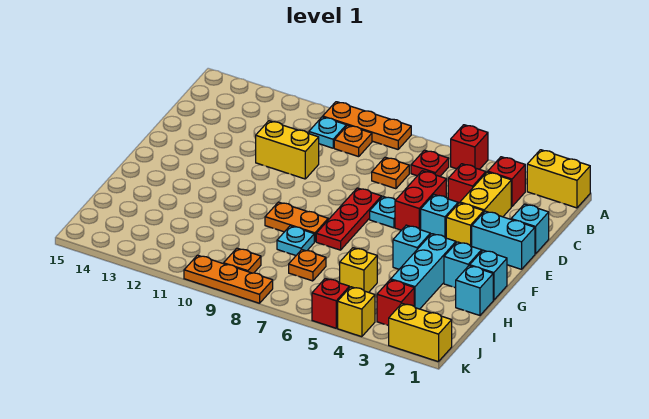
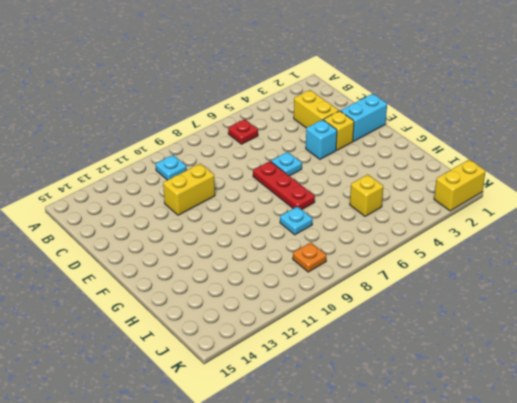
none -> yellow brick A1:A2 level 1
none -> red brick A5 level 1
none -> orange plate A8:A10 level 1
none -> red brick B3 level 1

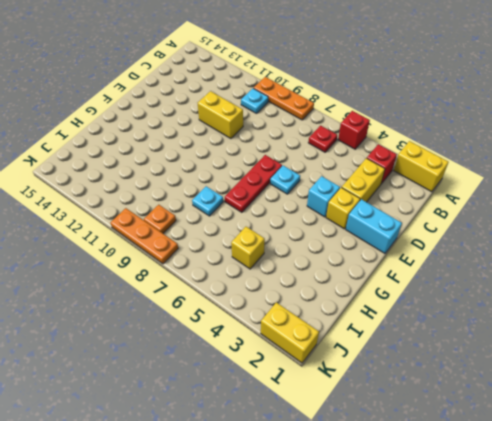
none -> orange plate B9 level 1
none -> red brick C4 level 1
none -> orange plate C7 level 1
none -> cyan brick D1 level 1

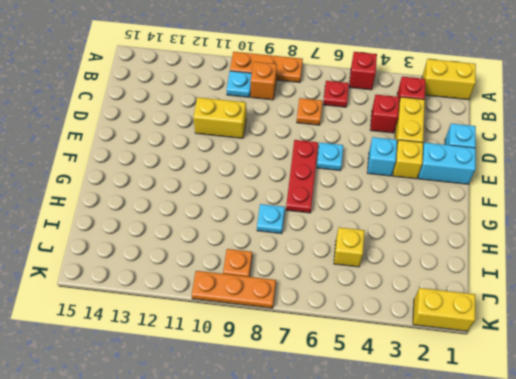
orange brick B9 level 1 -> orange plate B9 level 1
none -> red brick D5:E5 level 1
none -> cyan brick G1 level 1
none -> cyan brick G2 level 1
none -> cyan brick G3:I3 level 1

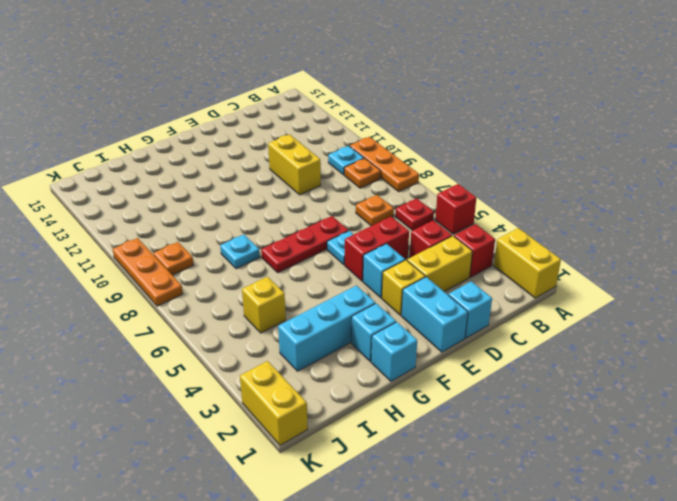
none -> cyan brick G4 level 1
none -> orange plate G8:G9 level 1
none -> cyan brick H1 level 1
none -> orange plate I7 level 1

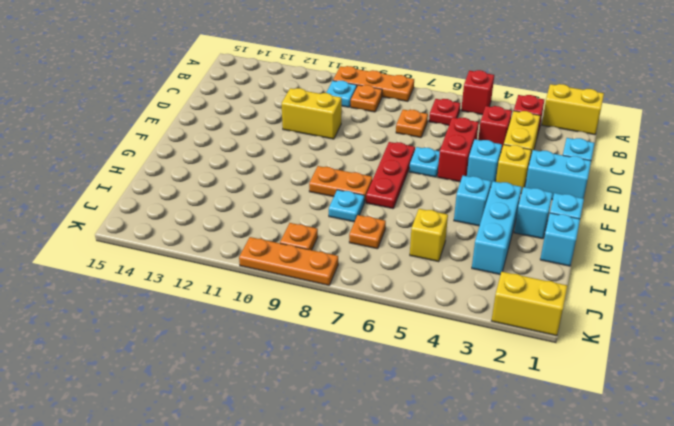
none -> red brick J3 level 1
none -> yellow brick K4 level 1
none -> red brick K5 level 1

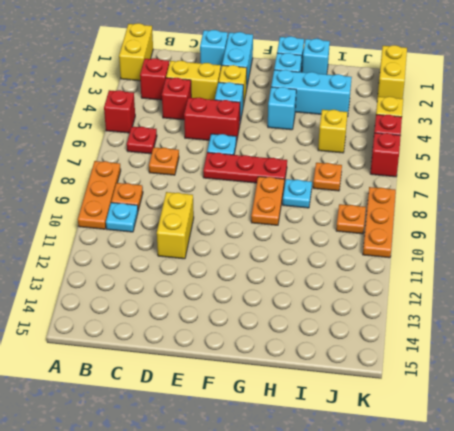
red brick K6 level 1 -> red brick J3 level 1

